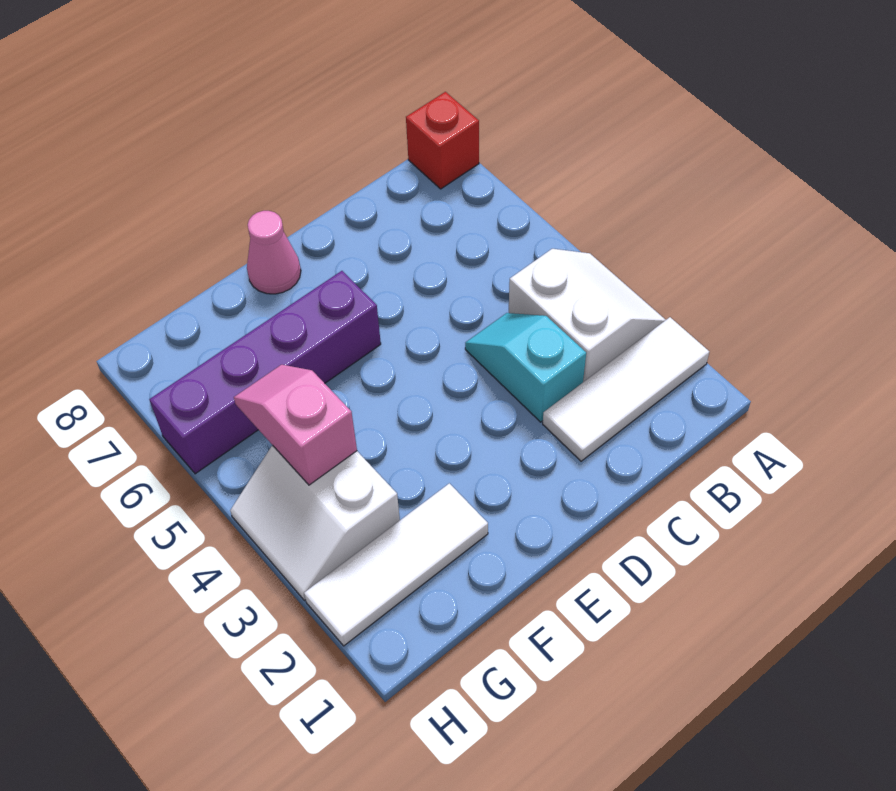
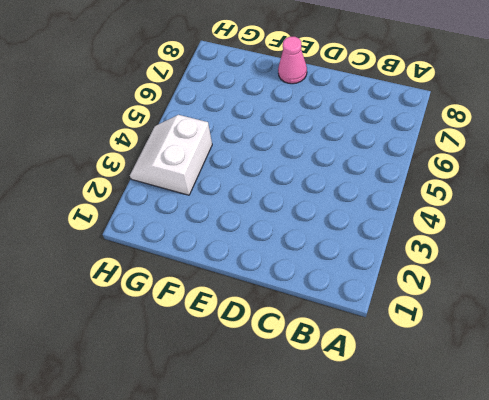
none -> white tile A2:C2 level 1
none -> white slope A3:B4 level 1 top B

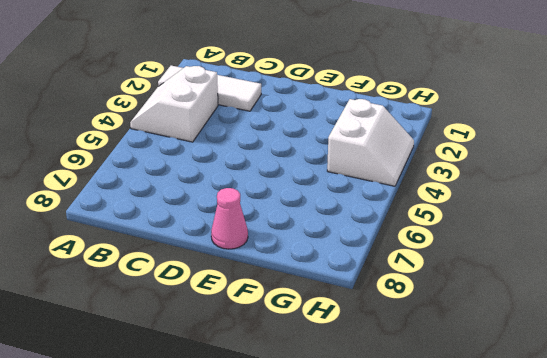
none -> red brick A8 level 1
none -> cyan slope C3:C4 level 1 top 3

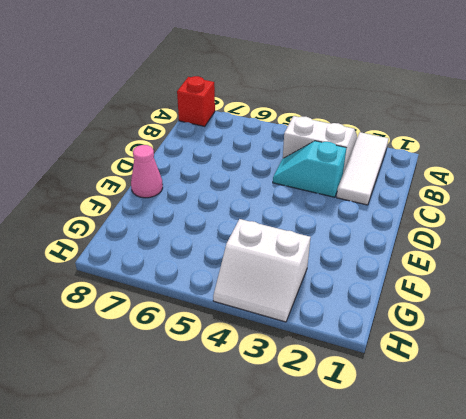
none -> purple brick E6:H6 level 1
none -> white tile F2:H2 level 1

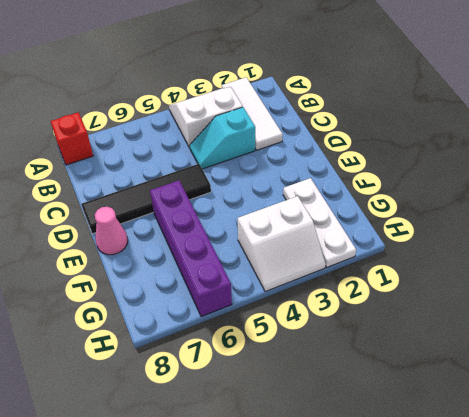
black tile D5:D8 level 1 -> none
white plate F2:H2 level 1 -> white tile F2:H2 level 1
none -> pink slope G4:G5 level 2 top 4

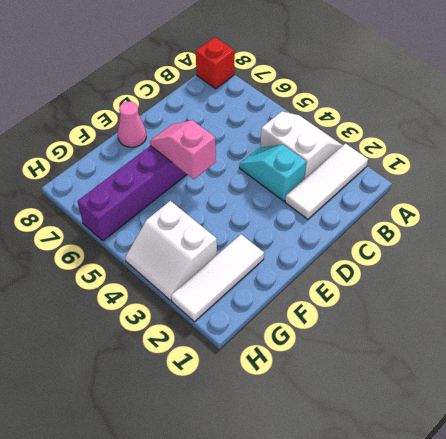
pink slope E5:E6 level 2 top 5 -> pink slope G4:G5 level 2 top 4

